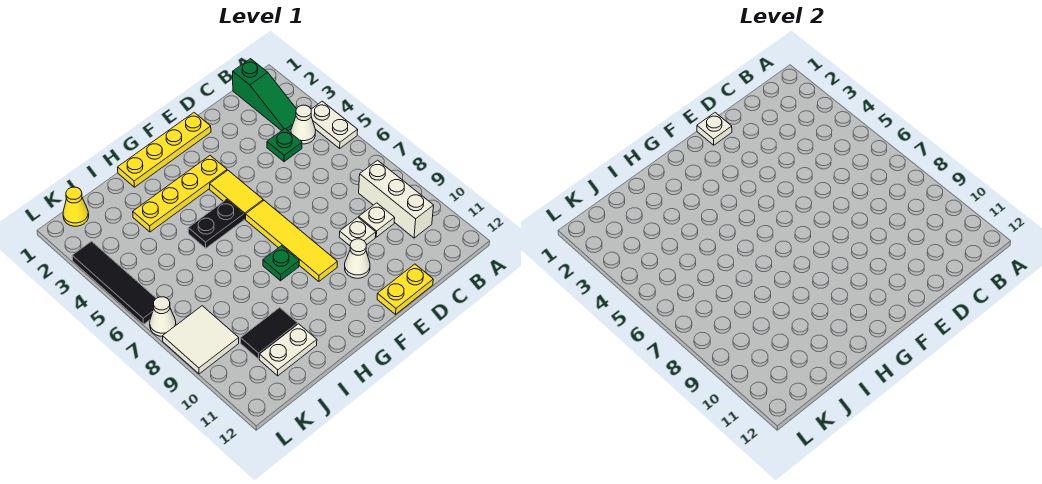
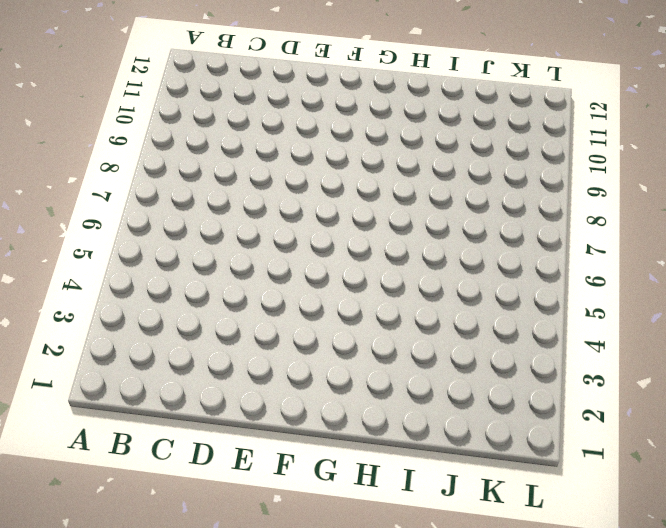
none -> white plate A4:A5 level 1
none -> green slope B1:B3 level 1 top 1
none -> white cone B4 level 1

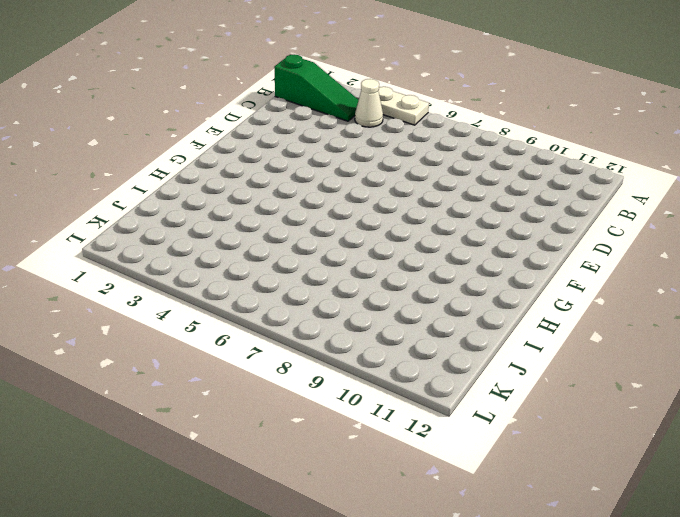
none -> white brick B8:B10 level 1
none -> green plate C4 level 1
none -> white plate C9 level 1

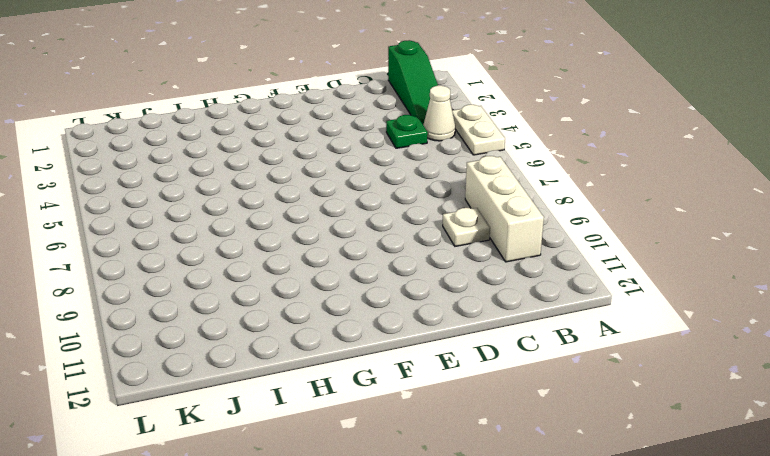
none -> white plate D9 level 1
none -> yellow plate D12:E12 level 1
none -> yellow plate E1:H1 level 1

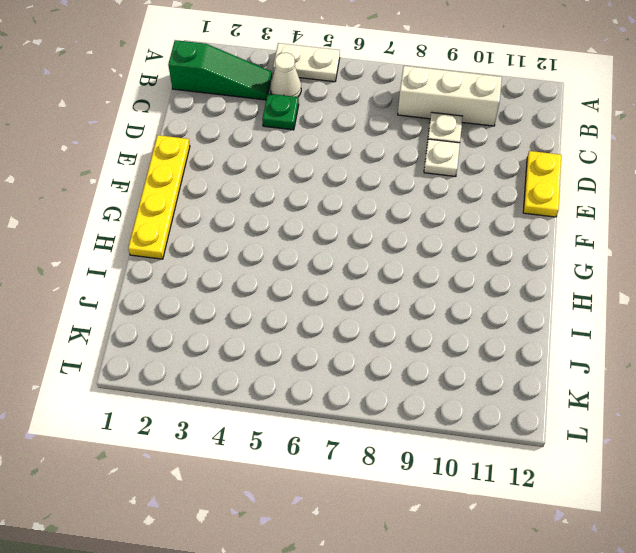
none -> white cone E10 level 1
none -> yellow plate F3:I3 level 1
none -> yellow tile F4:F5 level 1

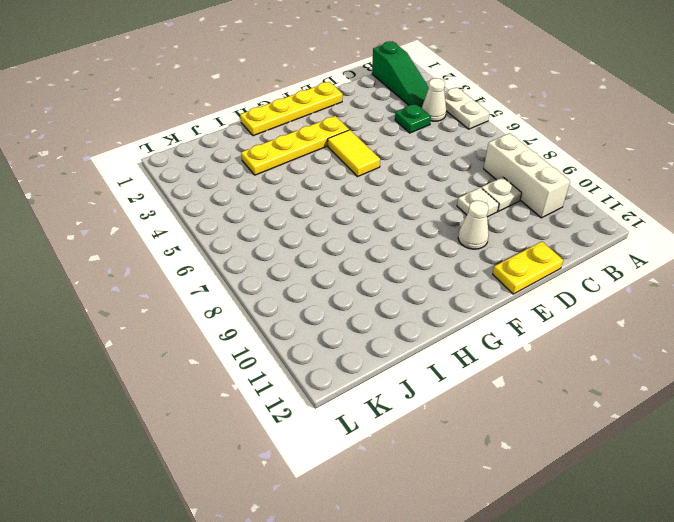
none -> yellow tile F6:F9 level 1
none -> black plate G5:H5 level 1
none -> green plate G8 level 1

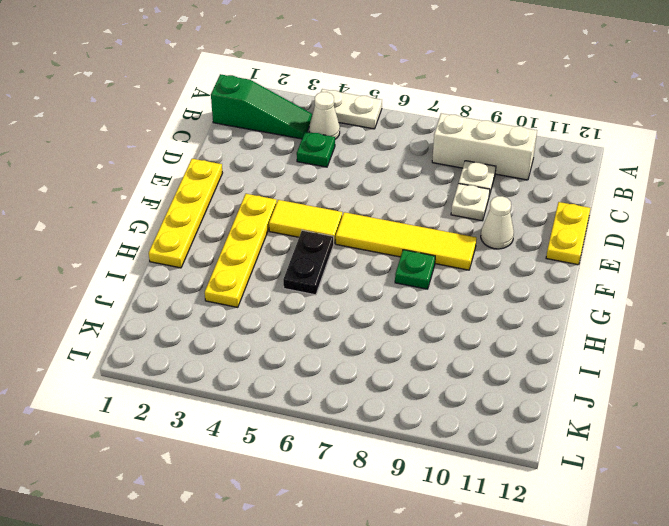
none -> black tile I10:J10 level 1
none -> white plate I11:J11 level 1
none -> yellow cone K1 level 1

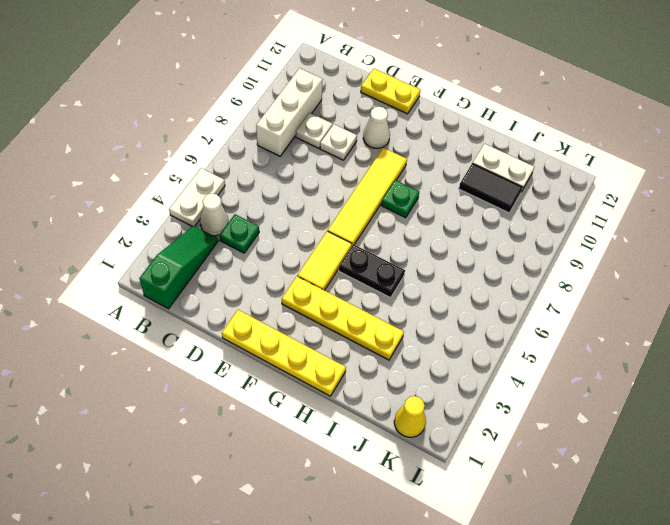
none -> white tile K8:L9 level 1
none -> black tile L3:L6 level 1
none -> white cone L7 level 1

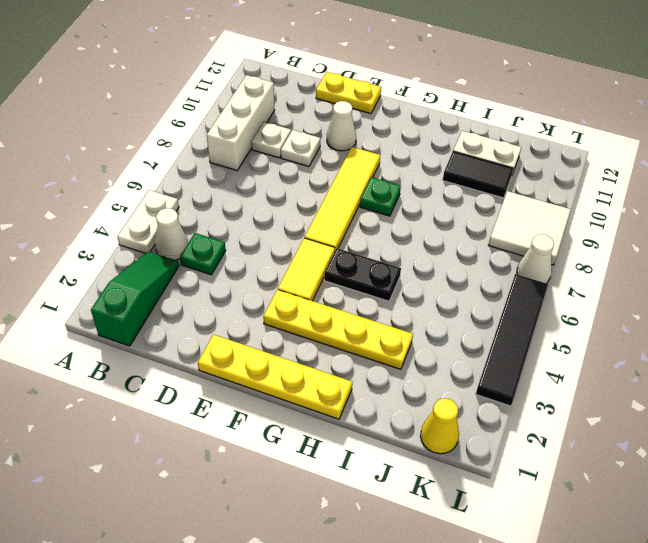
none -> white plate E1 level 2

